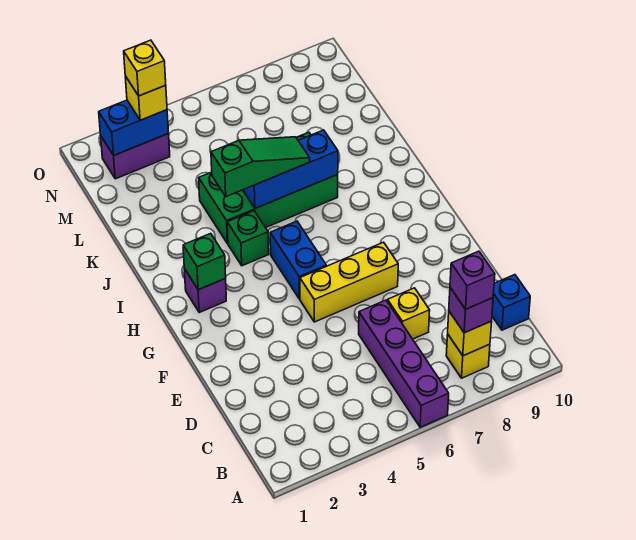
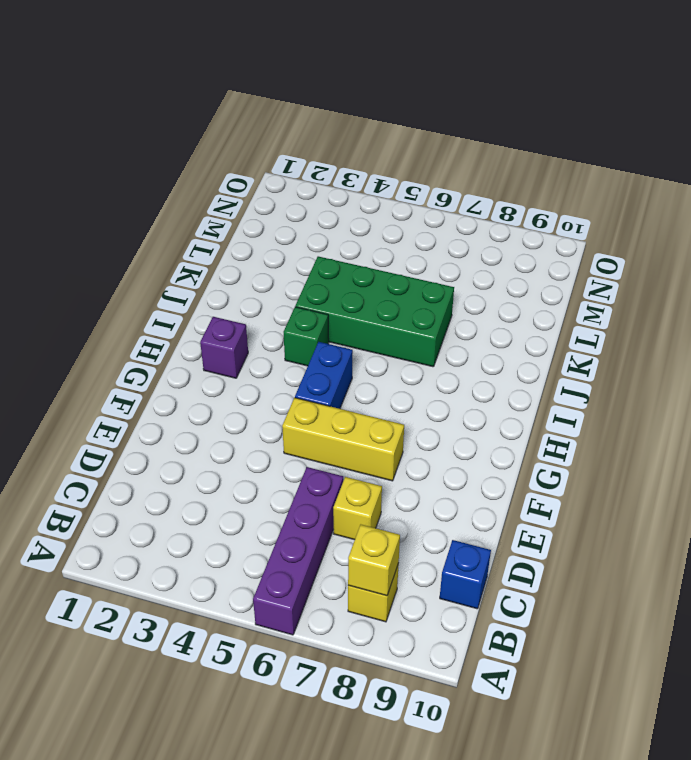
none -> purple brick N2:N3 level 1
none -> green brick H2 level 2
none -> blue brick J5:J7 level 2

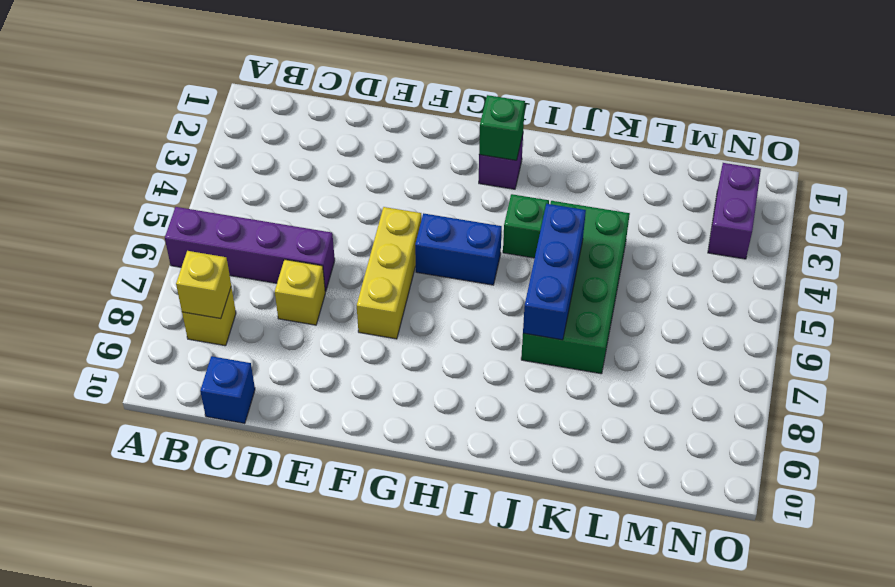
none -> blue brick N2:N3 level 2
none -> purple brick B8 level 3
none -> green slope J4:J6 level 3 top 4

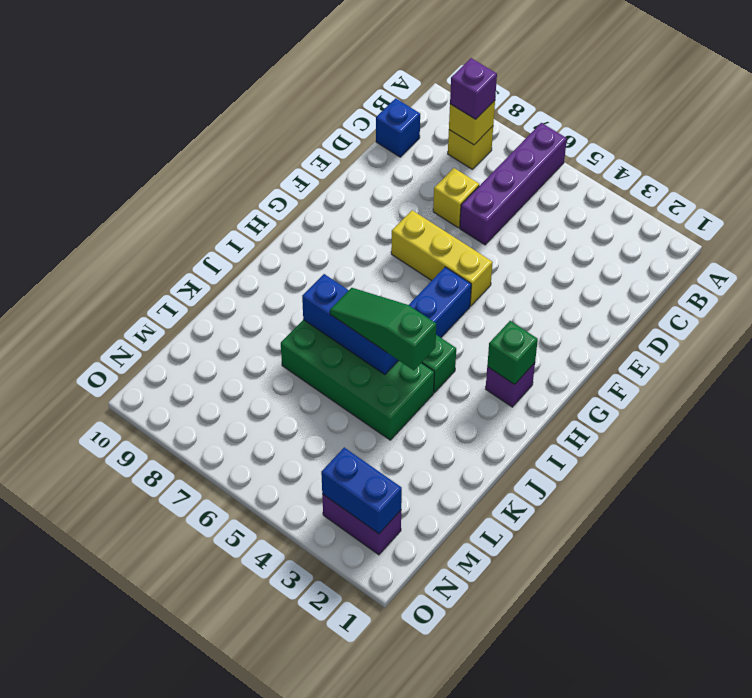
none -> yellow brick N3 level 3
none -> purple brick B8 level 4
none -> yellow brick N3 level 4

